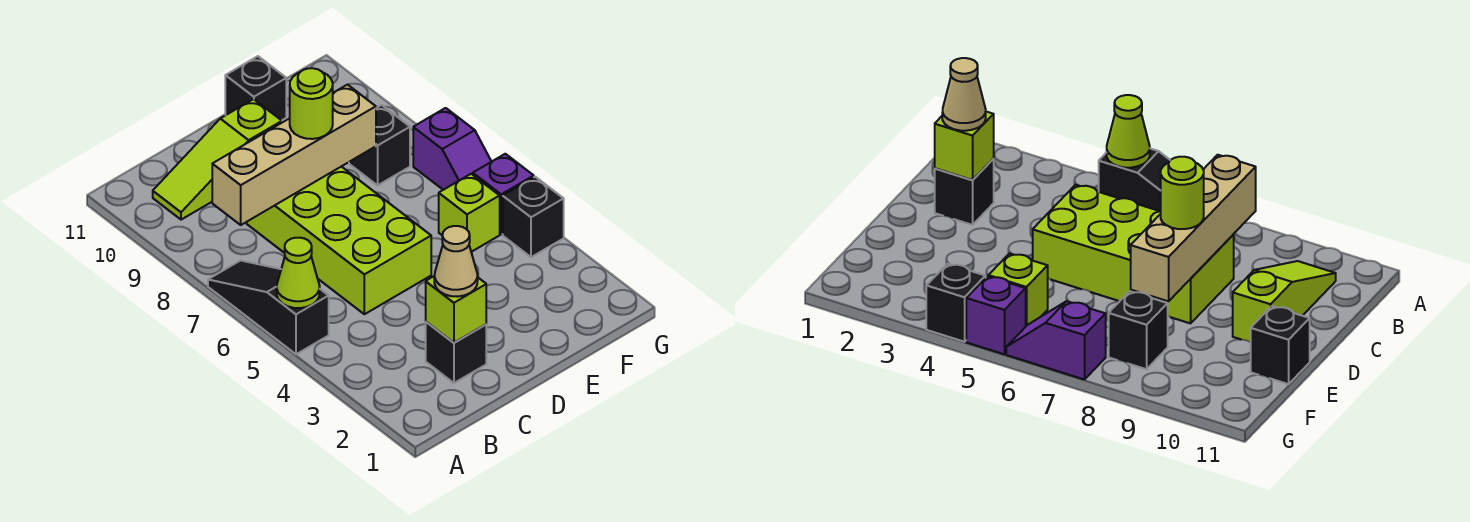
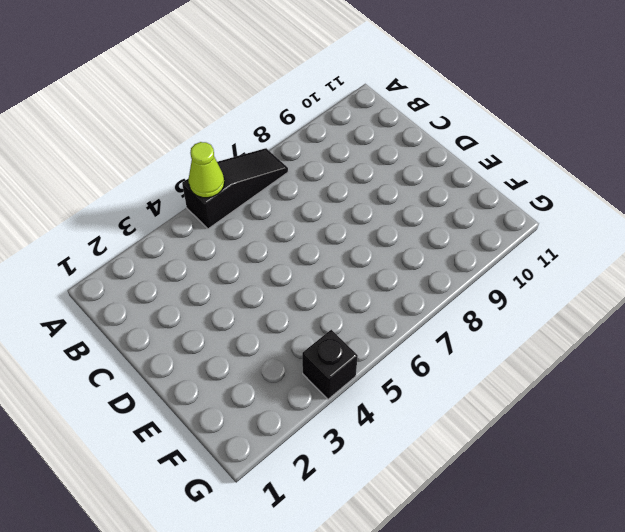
none -> lime slope B10:D10 level 1 top D
none -> black brick C2 level 1
none -> lime brick C5:D8 level 1

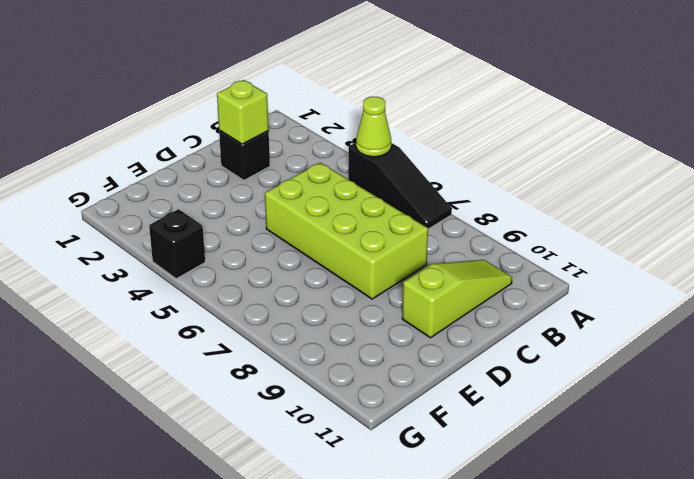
none -> black brick E11 level 1
none -> lime brick F5 level 1
none -> black brick F8 level 1

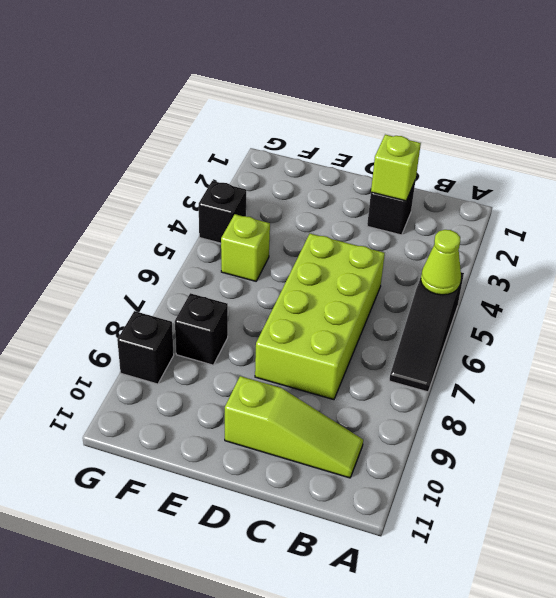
black brick G9 level 1 -> black brick E11 level 1
none -> purple brick G5 level 1
none -> purple slope G6:G7 level 1 top 7
none -> tan brick B8:E8 level 2

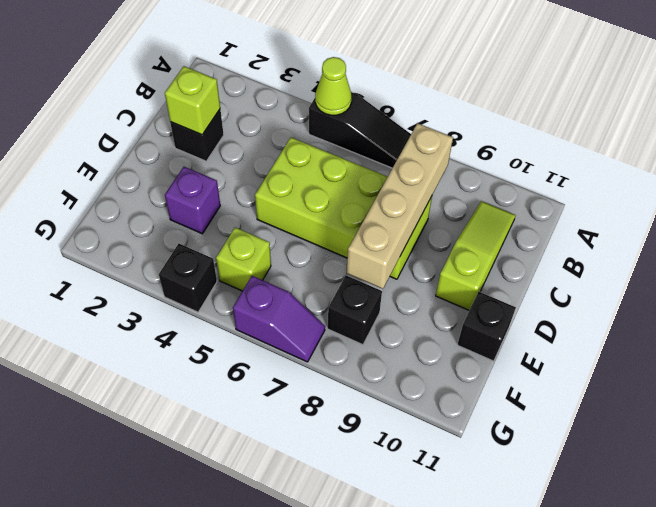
purple brick E3 level 1 -> purple brick G5 level 1
purple slope G6:G7 level 1 top 6 -> purple slope G6:G7 level 1 top 7
none -> tan cone C2 level 3
none -> lime round brick D8 level 3

